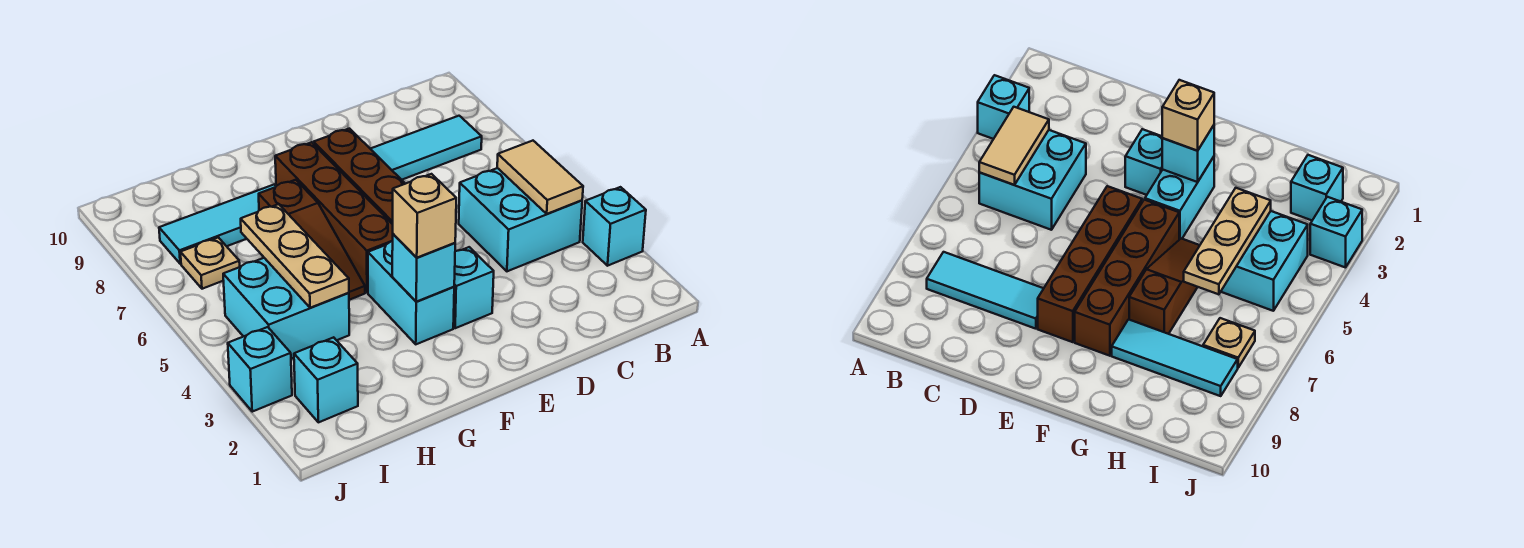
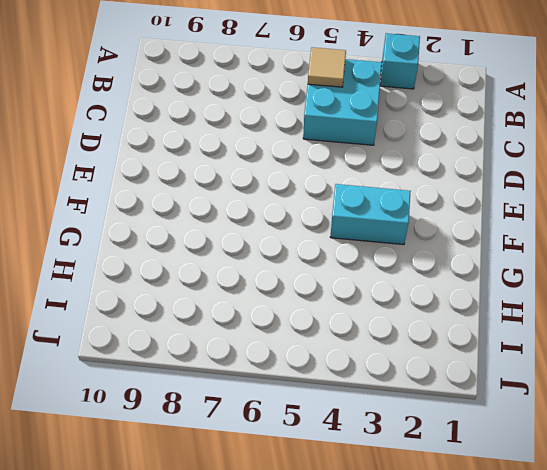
tan tile B5 level 2 -> tan tile B4:B5 level 2
none -> cyan tile B8:D8 level 1
none -> cyan brick E3 level 1
none -> brown brick E5:E8 level 1

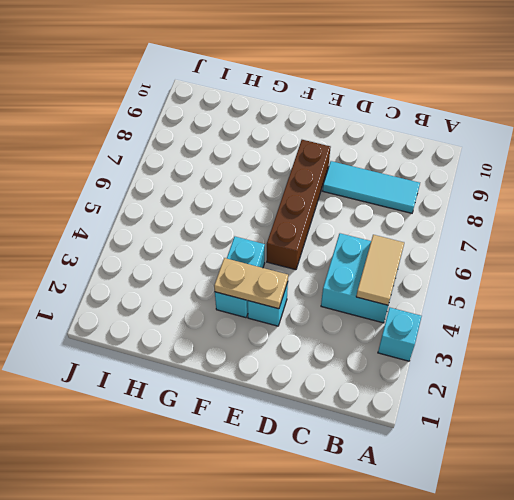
tan plate E3:F3 level 2 -> cyan brick F3 level 2
none -> brown brick F5:F8 level 1
none -> brown slope G5:G7 level 1 top 7
none -> cyan tile G8:I8 level 1

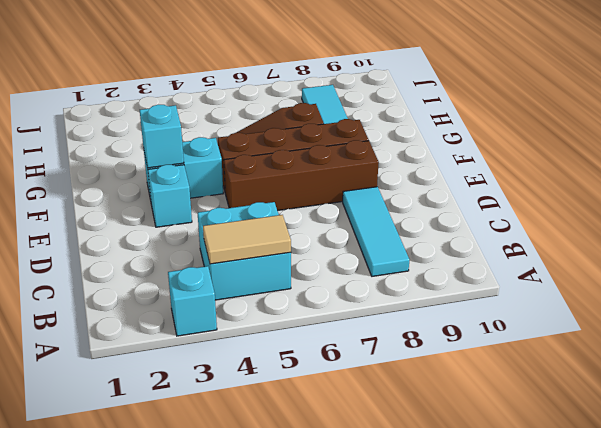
none -> cyan brick H4:I5 level 1
none -> cyan brick I2 level 1
none -> tan plate I7 level 1

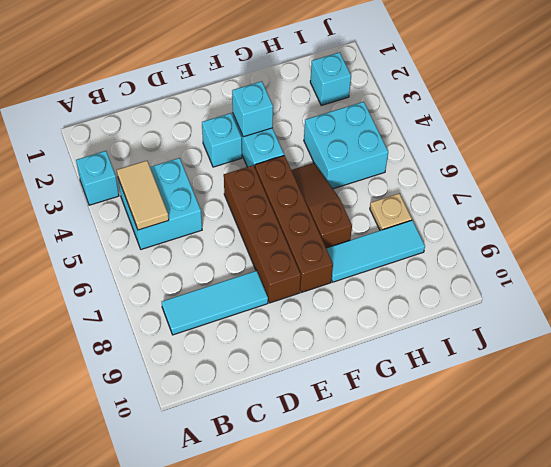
none -> cyan brick J3 level 1
none -> tan plate H4:H6 level 2
none -> tan brick F3 level 3

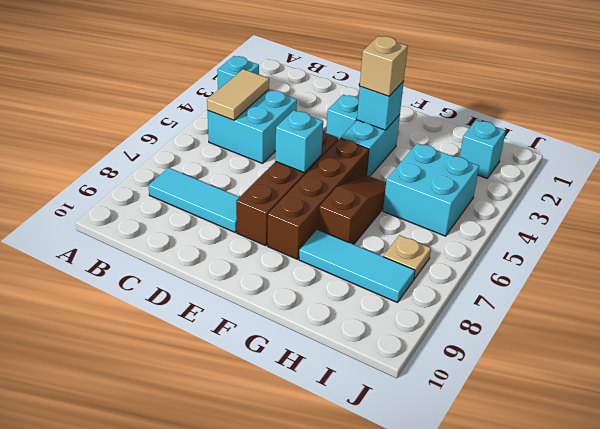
cyan brick E6 level 2 -> cyan brick J3 level 1
none -> tan plate H4:H6 level 2

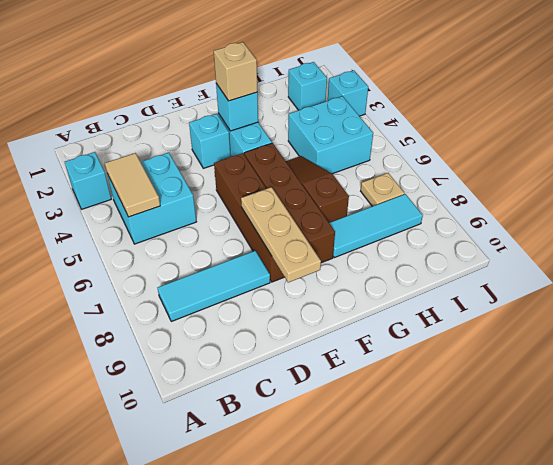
tan plate E7:E9 level 2 -> tan plate H4:H6 level 2

